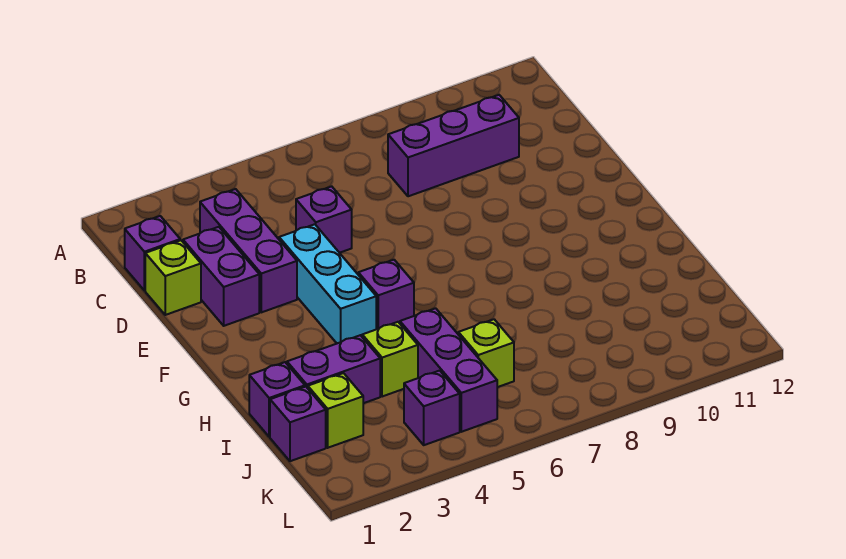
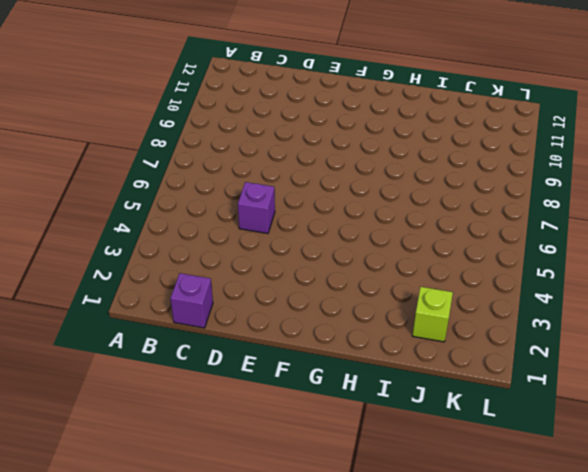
none -> purple brick C3:E3 level 1
none -> purple brick C8:C10 level 1
none -> lime brick D1 level 1

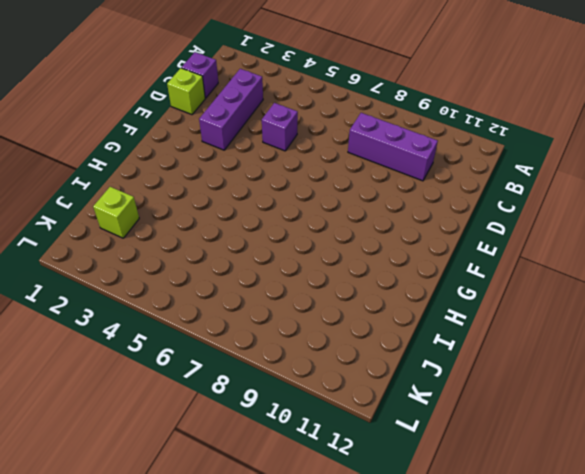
none -> purple brick D2:E2 level 1
none -> cyan brick E4:G4 level 1
none -> purple brick G5 level 1

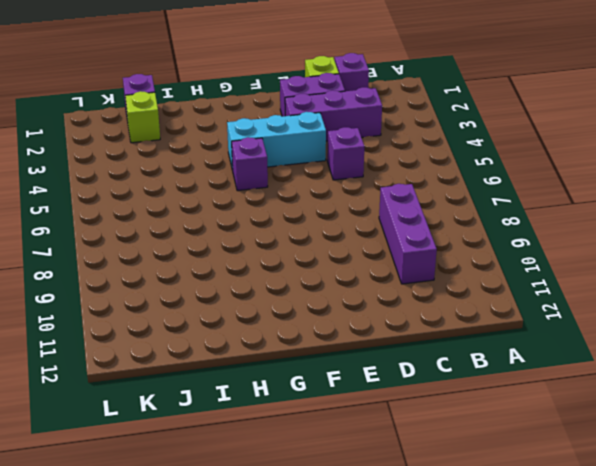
none -> purple brick I1 level 1
none -> purple brick I2:I3 level 1
none -> lime brick I4 level 1

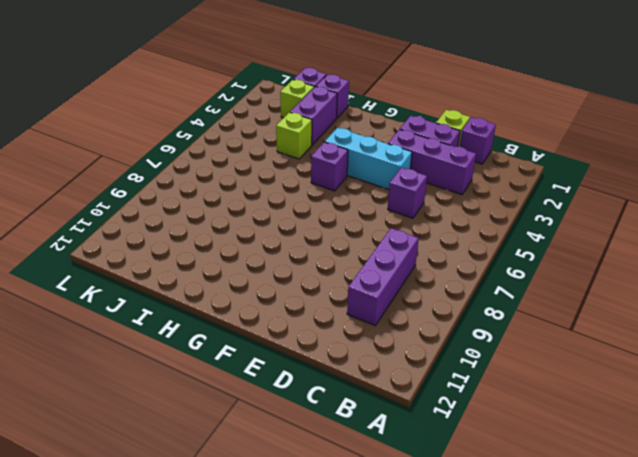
none -> purple brick I5:K5 level 1
none -> lime brick J6 level 1
none -> purple brick K4 level 1

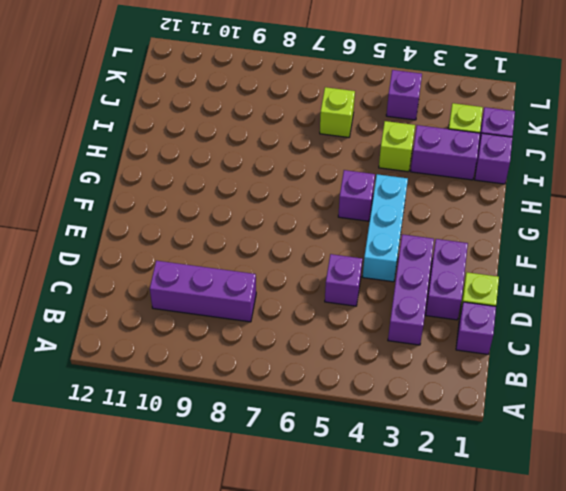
none -> purple brick I5:K5 level 1

